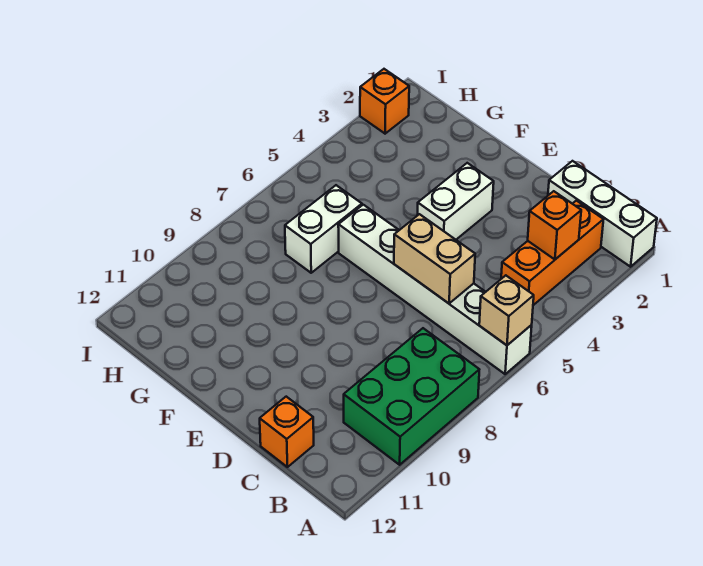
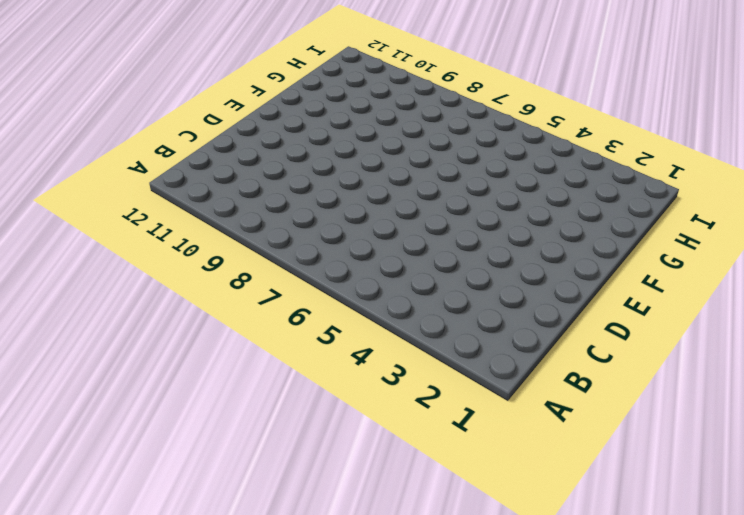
none -> white brick A1:C1 level 1
none -> white brick A6:F6 level 1

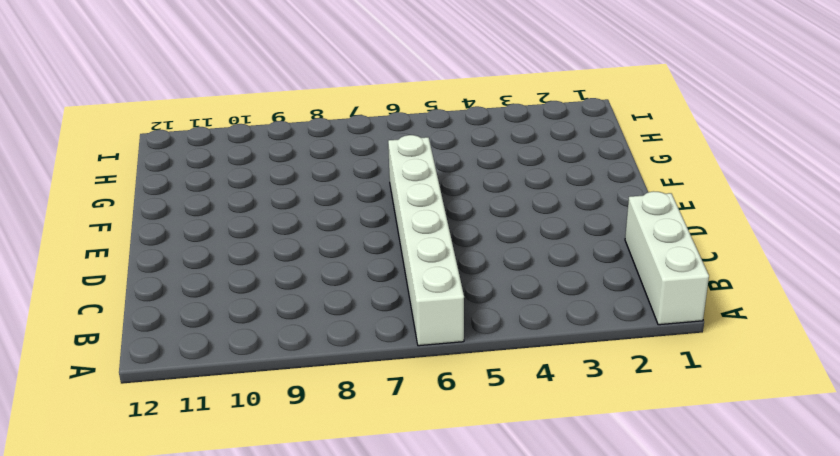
none -> green brick A8:B10 level 1
none -> orange brick B2:B4 level 1

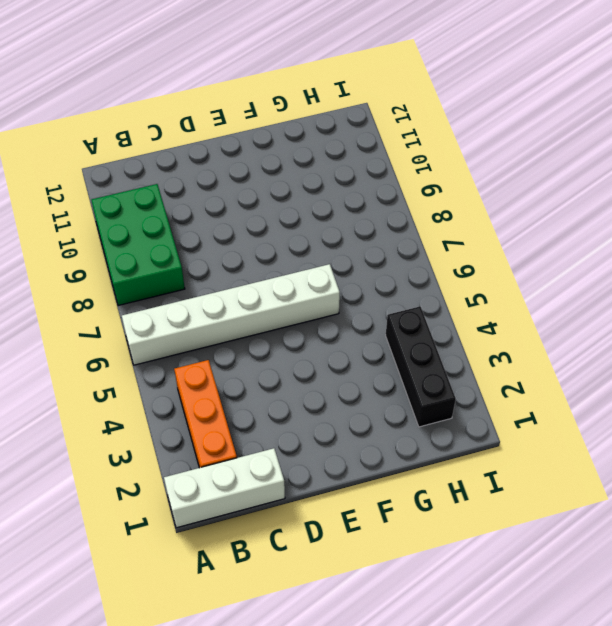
black brick H2:H4 level 1 -> none
none -> orange brick C12 level 1
none -> white brick E3:E4 level 1

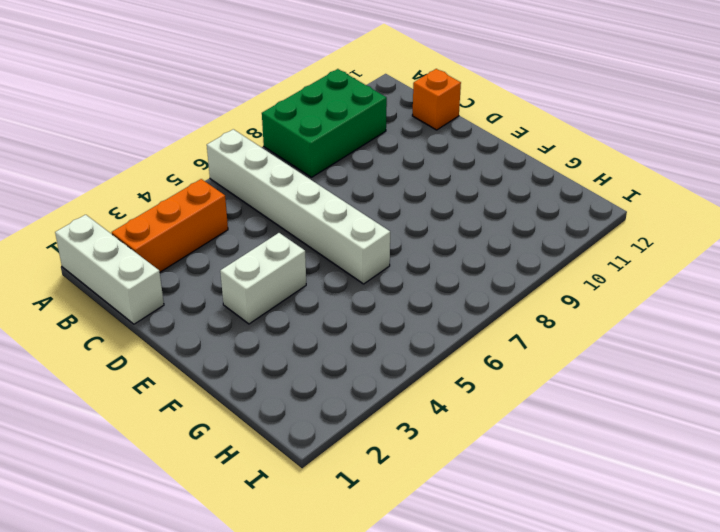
none -> white brick G6:G7 level 1
none -> orange brick I2 level 1

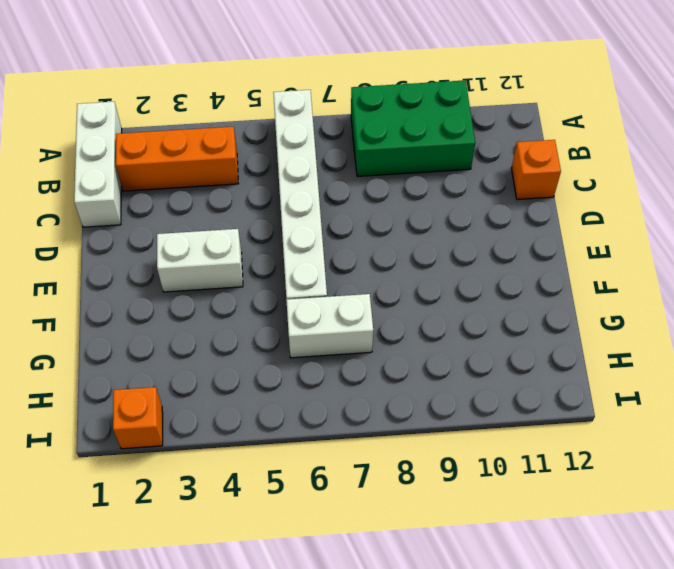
none -> tan brick A6 level 2
none -> orange brick B3 level 2

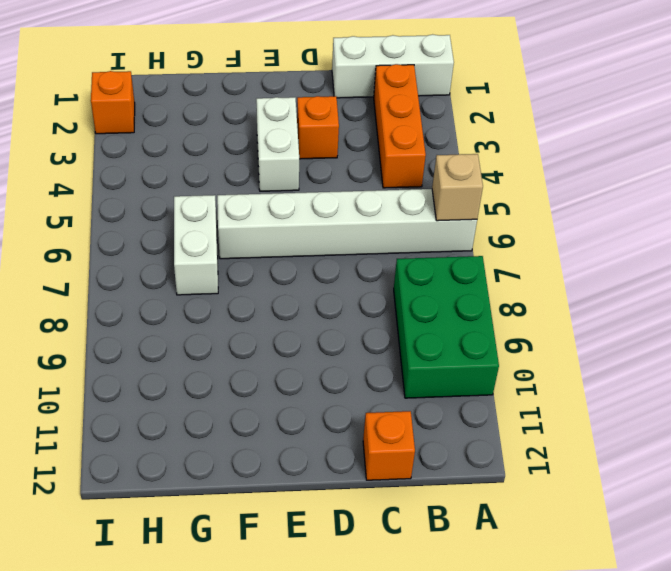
orange brick D3 level 1 -> orange brick B3 level 2
none -> tan brick C6:D6 level 2

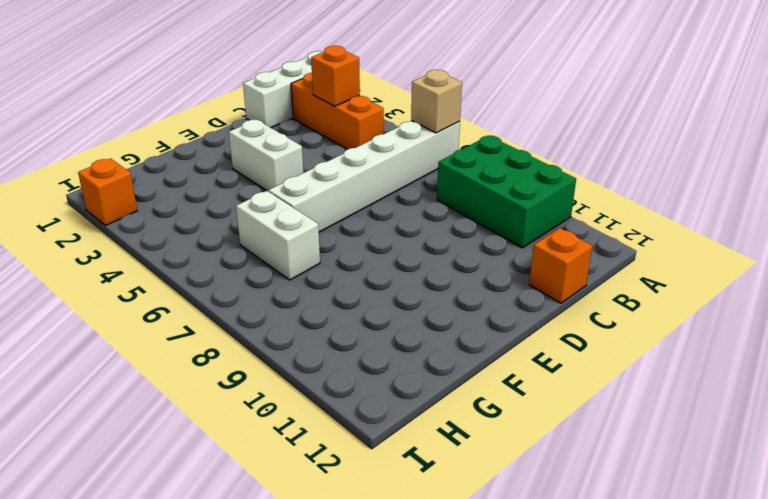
none -> tan brick C6:D6 level 2

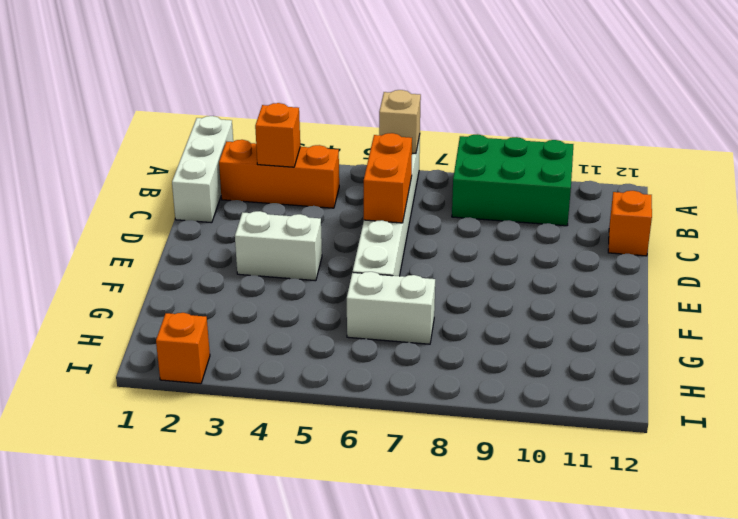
orange brick C6:D6 level 2 -> tan brick C6:D6 level 2

